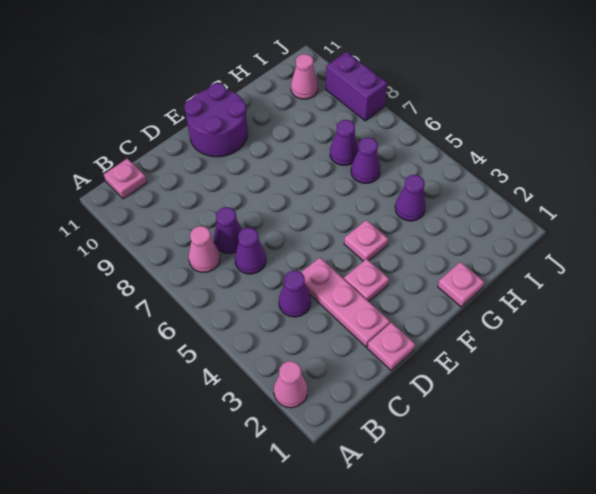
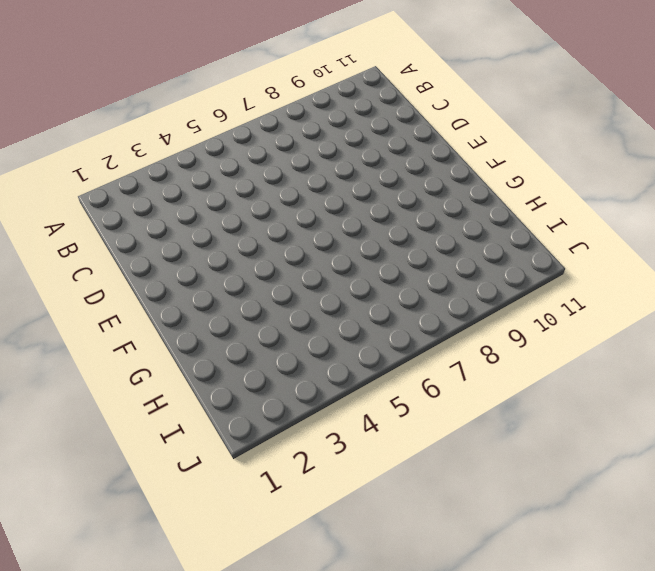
none -> pink cone A2 level 1
none -> pink cone B7 level 1
none -> pink plate B11 level 1

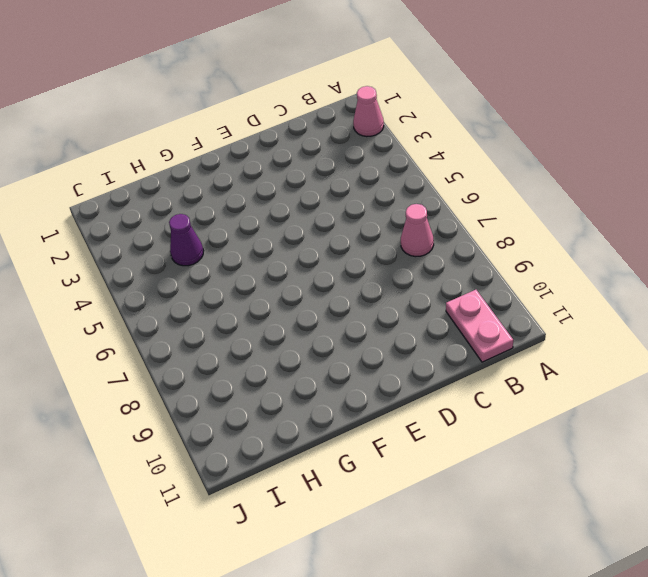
pink plate B10:B11 level 1 -> pink plate B11 level 1
none -> purple cone C4 level 1
none -> purple cone C6 level 1
none -> purple cone C7 level 1

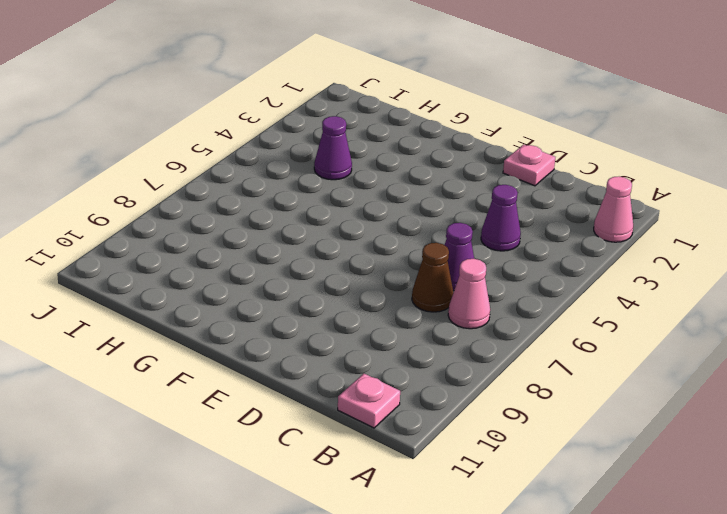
brown cone C7 level 1 -> purple cone C7 level 1
none -> pink plate D2:D4 level 1
none -> pink plate E3 level 1
none -> purple round brick E10:F11 level 1

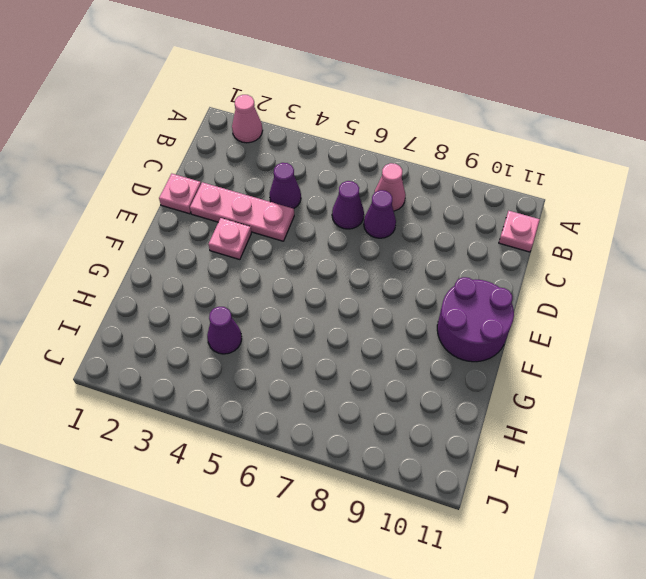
none -> pink plate F4 level 1
none -> pink plate G1 level 1
none -> purple cone H6 level 1

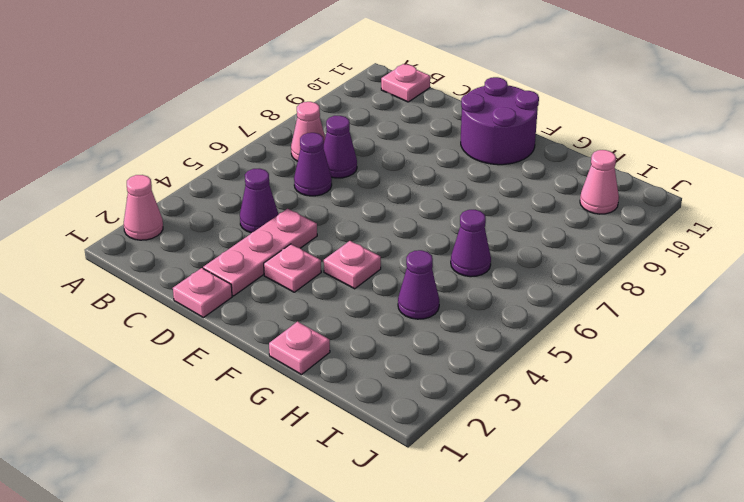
none -> purple cone H7 level 1
none -> purple brick J8:J9 level 1

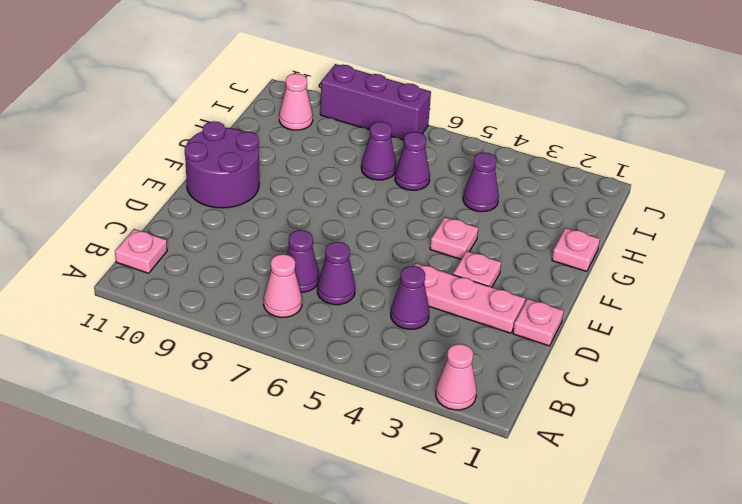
purple brick J7:J9 level 1 -> purple brick J8:J9 level 1

